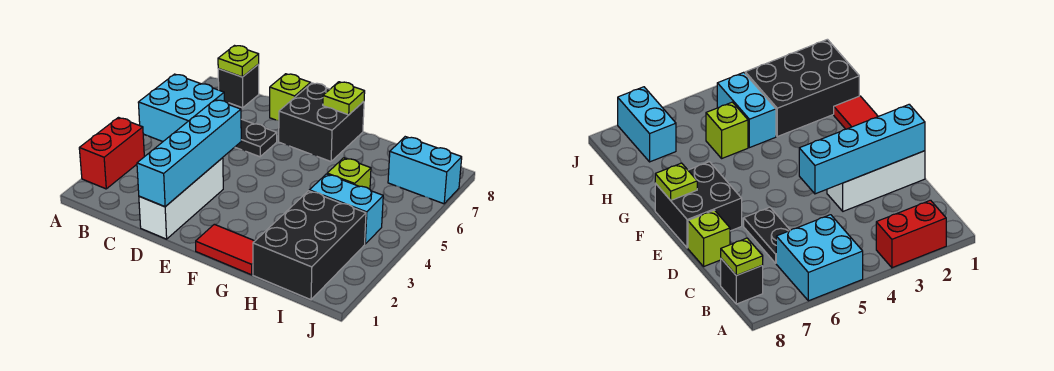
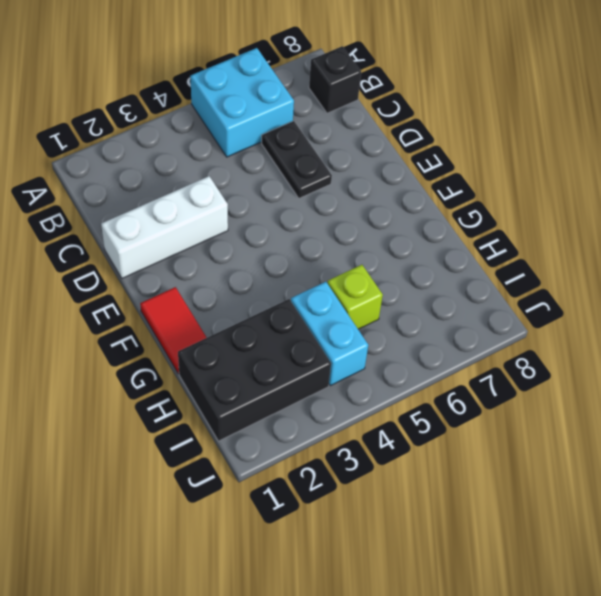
none -> red brick A2:A3 level 1
none -> lime brick D8 level 1
none -> black brick E7:F8 level 1

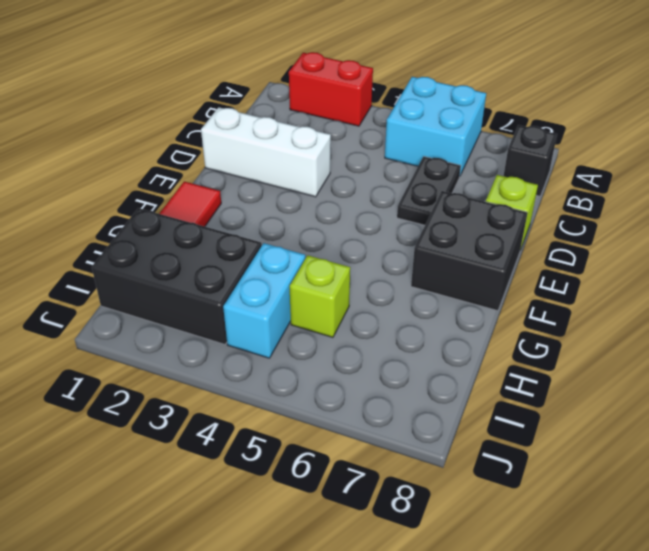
none -> cyan brick I7:J7 level 1
none -> lime plate B8 level 2
none -> cyan brick D1:D4 level 2

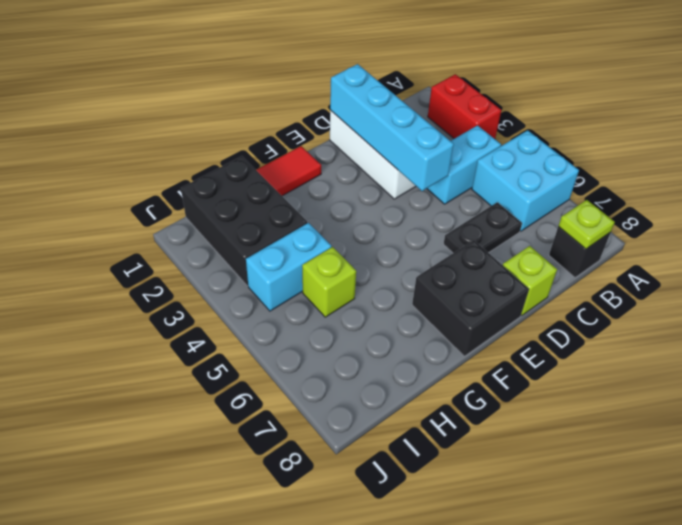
cyan brick B4:C4 level 1 -> cyan brick I7:J7 level 1
none -> lime plate F8 level 2

